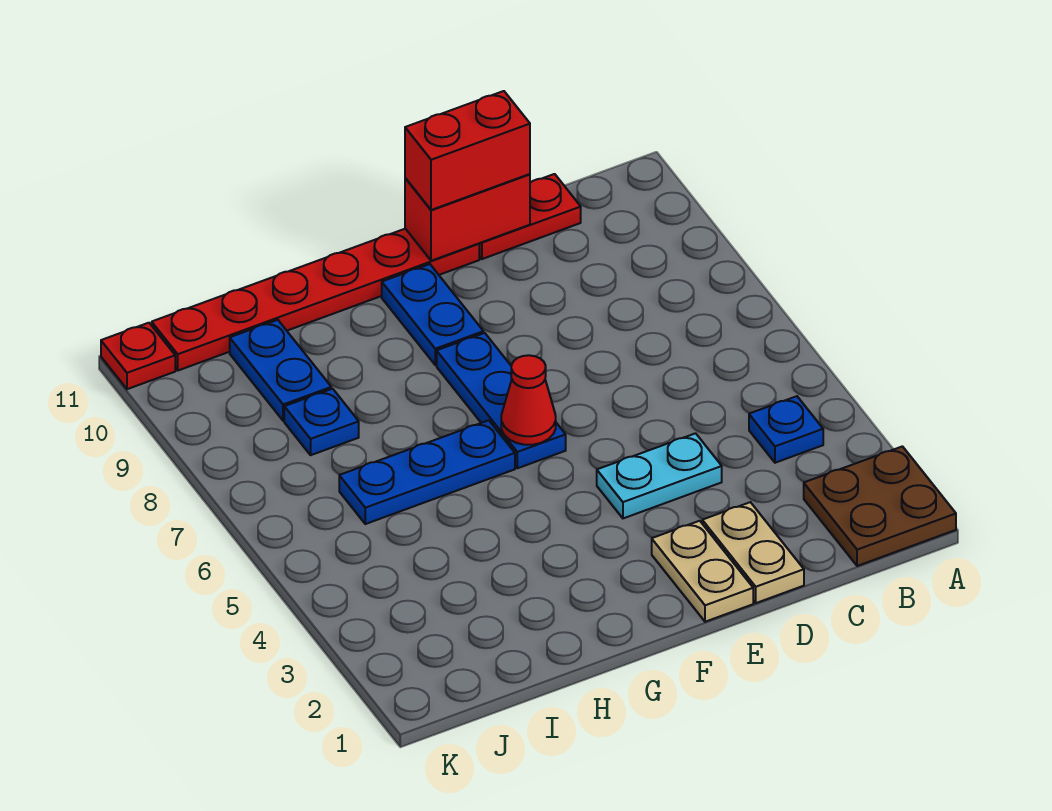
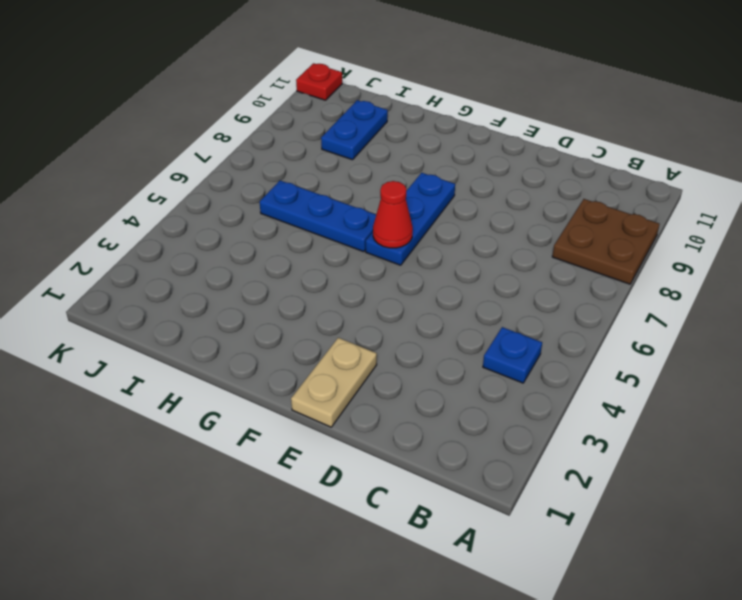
brown plate A8:B9 level 1 -> brown plate A1:B2 level 1
none -> red plate C11:D11 level 1
none -> tan plate D1:D2 level 1
none -> cyan plate D4:E4 level 1

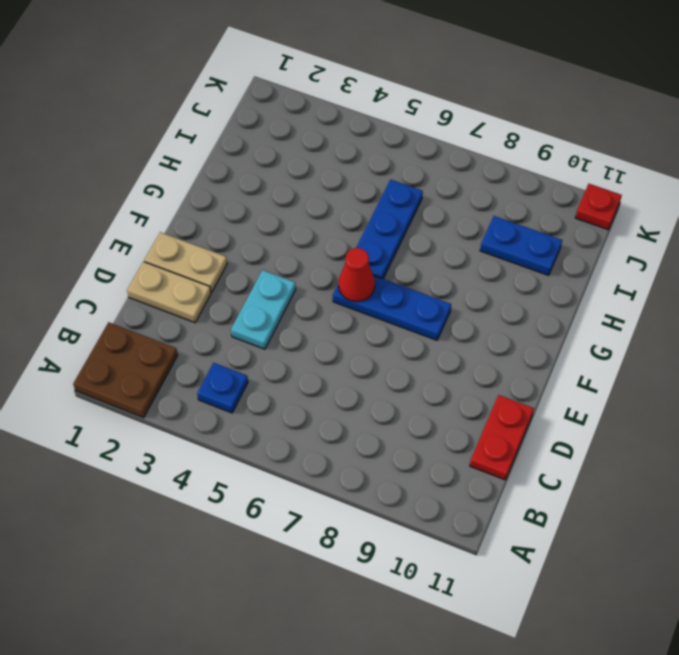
none -> red plate E11:J11 level 1
none -> blue plate F9:F10 level 1
none -> blue plate I8 level 1

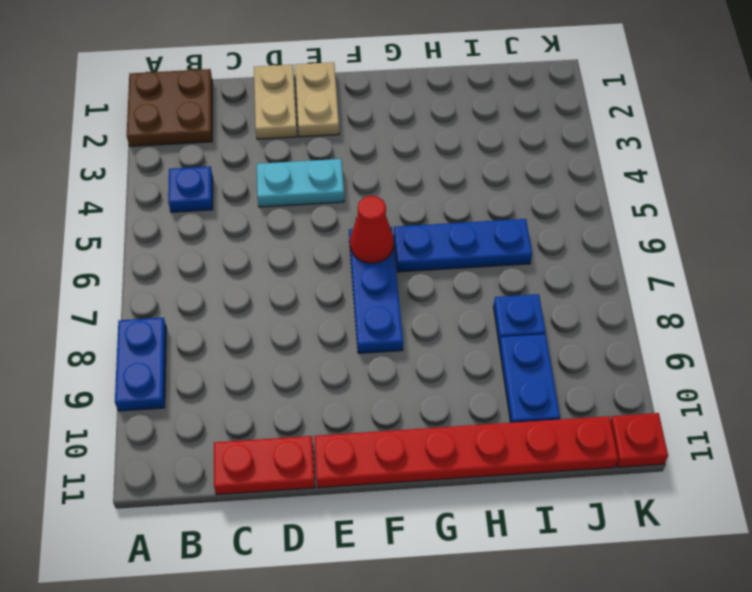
blue plate A8:A9 level 1 -> blue plate F9:F10 level 1
none -> red brick D11:E11 level 2
none -> red brick D11:E11 level 3

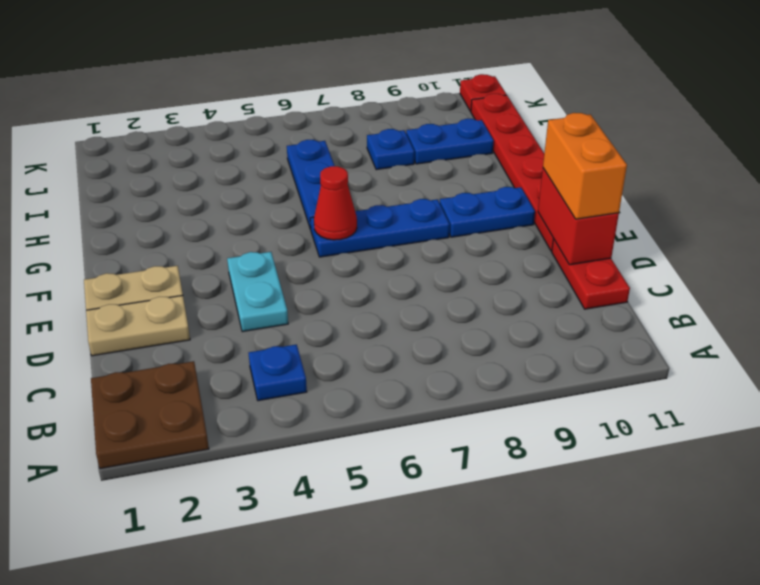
orange brick D11:E11 level 3 -> red brick D11:E11 level 3

